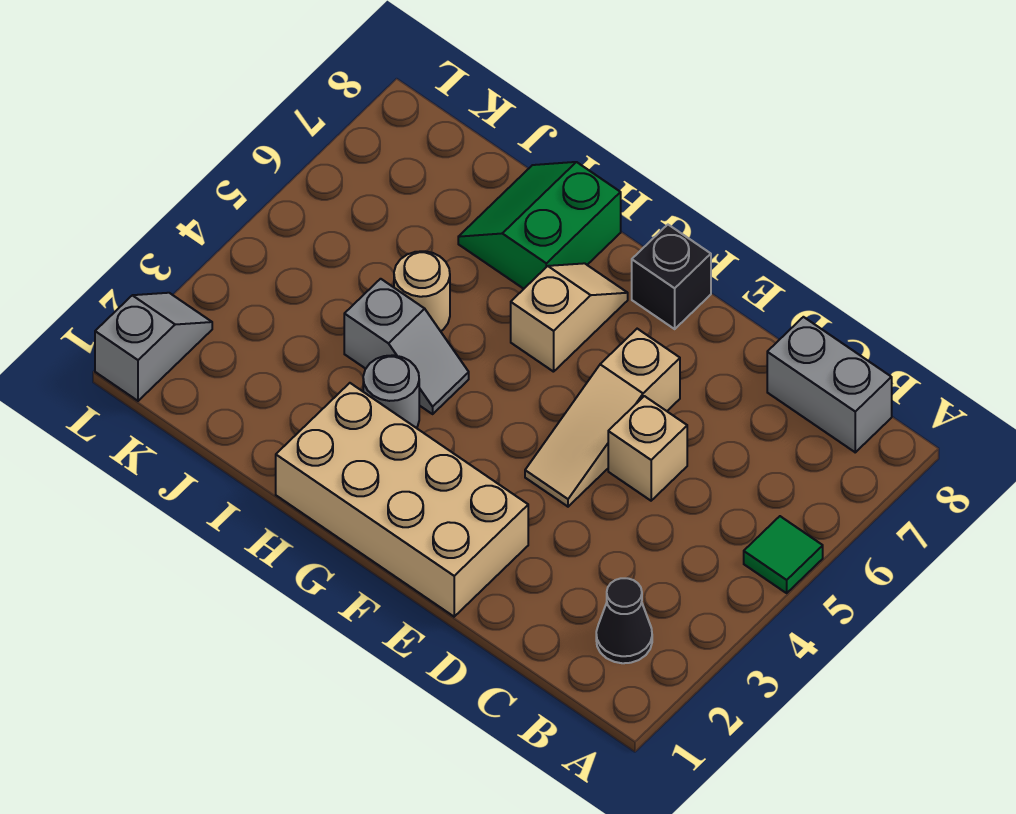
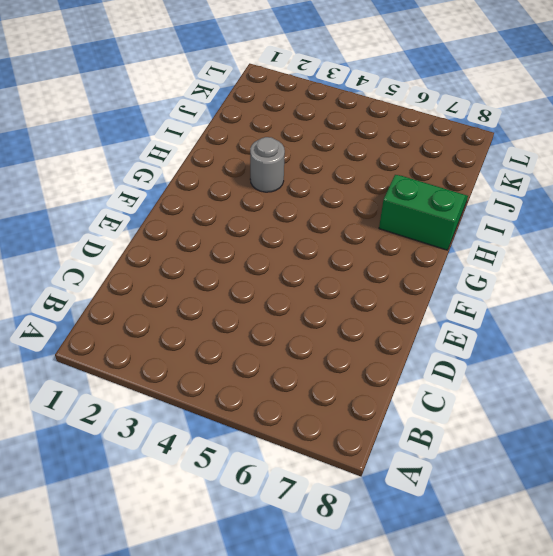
none -> green tile A5 level 1
none -> black cone B2 level 1
none -> grey brick B8:C8 level 1

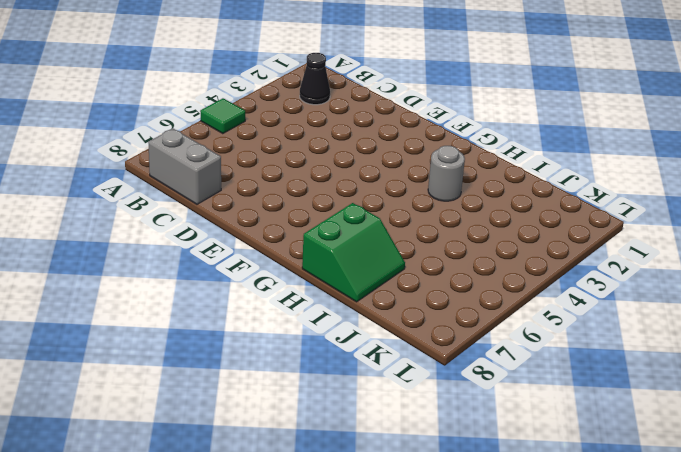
none -> tan brick D5 level 1
none -> tan brick E1:H2 level 1
none -> tan slope E4:E6 level 1 top 6

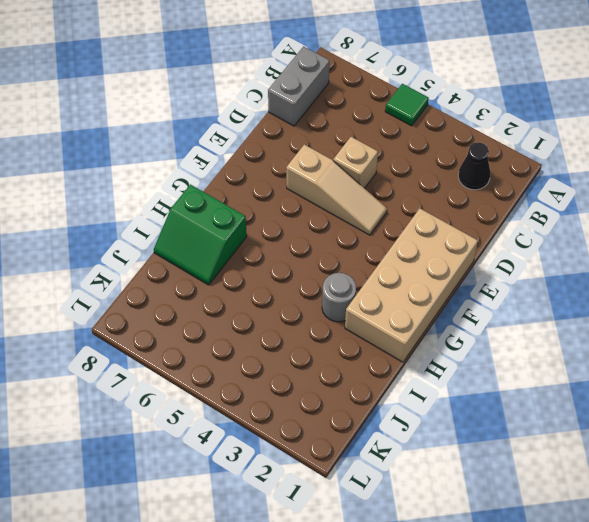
none -> black brick F8 level 1
none -> tan slope G6:G7 level 1 top 6
none -> grey slope H4:I4 level 1 top I

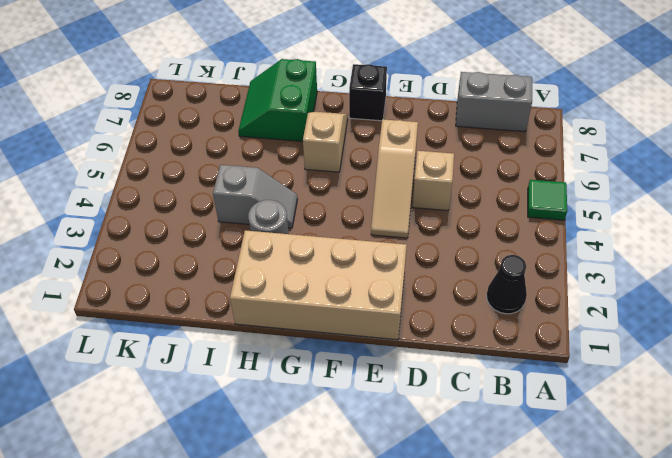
none -> tan round brick I5 level 1
none -> grey slope L1:L2 level 1 top 1

